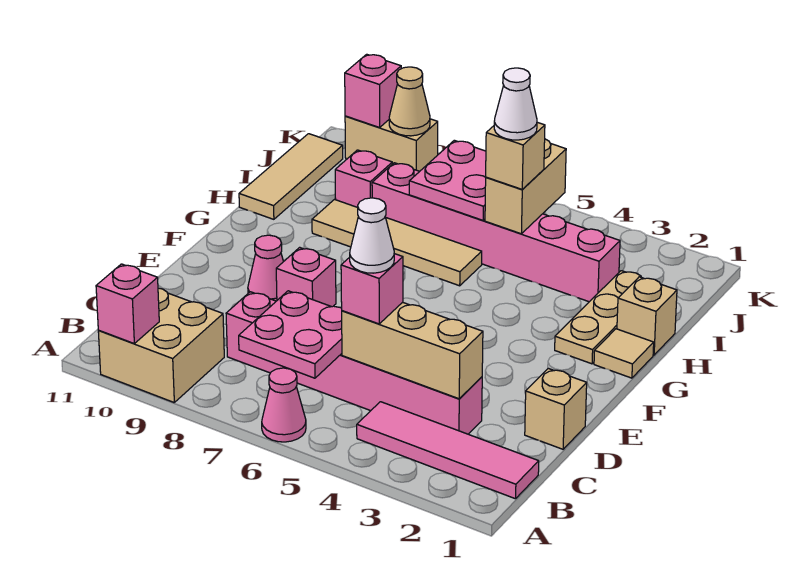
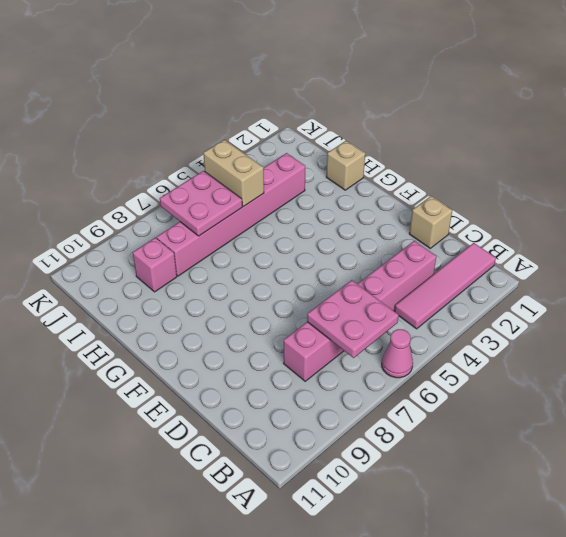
none -> tan brick A9:B10 level 1
none -> pink brick E8 level 1
none -> pink cone E9 level 1

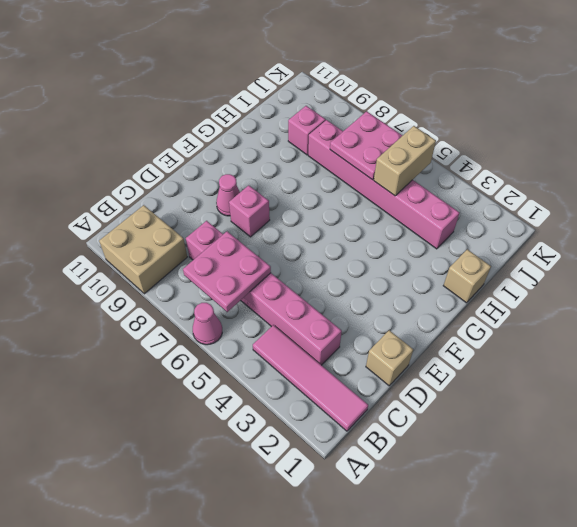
none -> tan tile G1 level 1
none -> tan plate G2:I2 level 1
none -> tan tile H6:H9 level 1

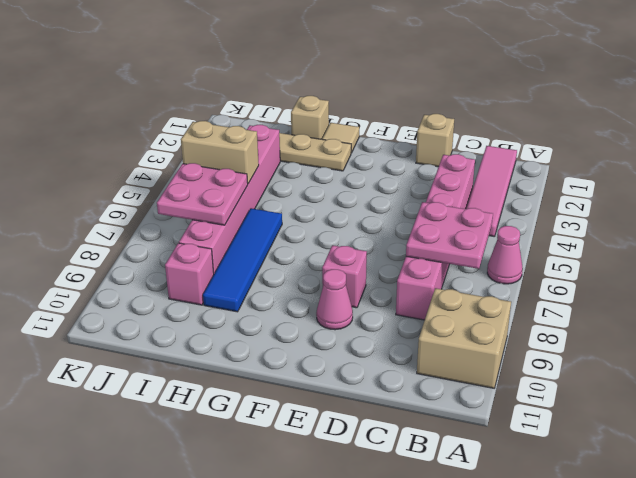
blue tile H6:H9 level 1 -> tan tile H6:H9 level 1
none -> tan tile H11:J11 level 1
none -> tan brick K9:K10 level 1
none -> pink brick A10 level 2

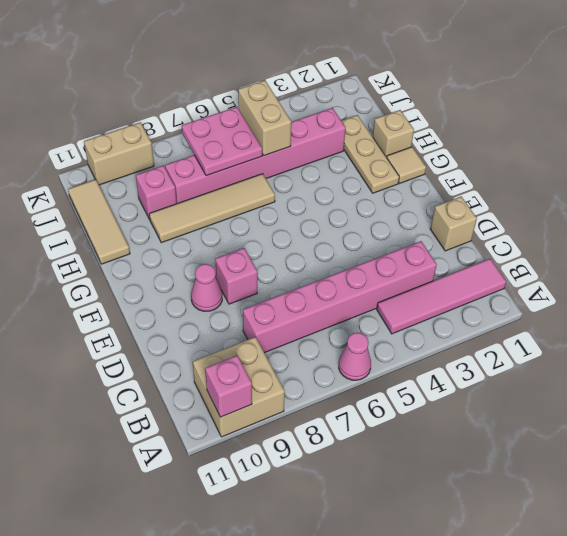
none -> pink plate B6:C7 level 2
none -> tan brick C3:C5 level 2
none -> tan cone K9 level 2

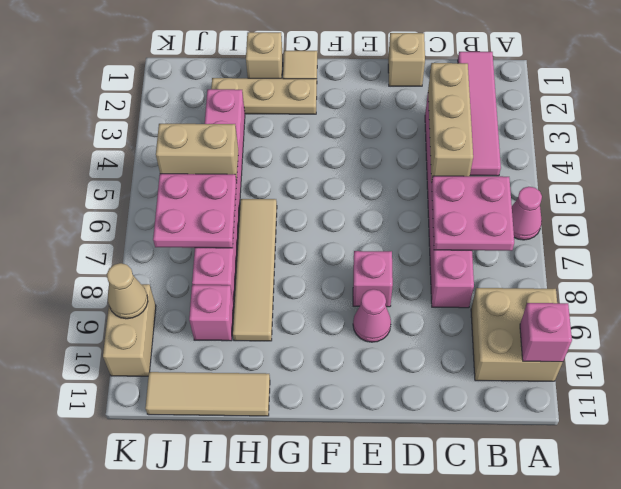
none -> pink brick K10 level 2
none -> pink brick C5 level 3
none -> tan brick I5 level 3

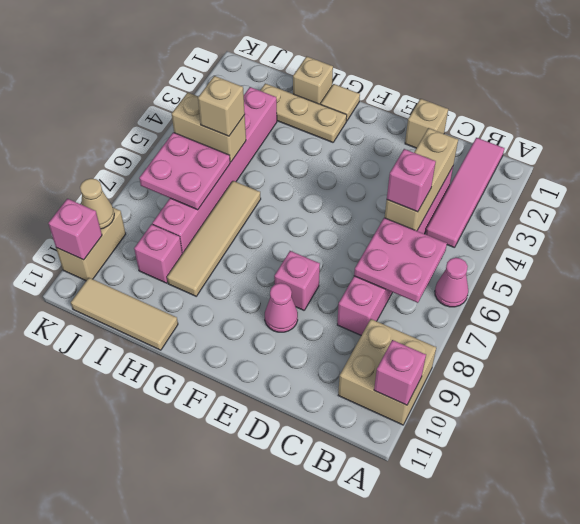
none -> white cone C5 level 4
none -> white cone I5 level 4

